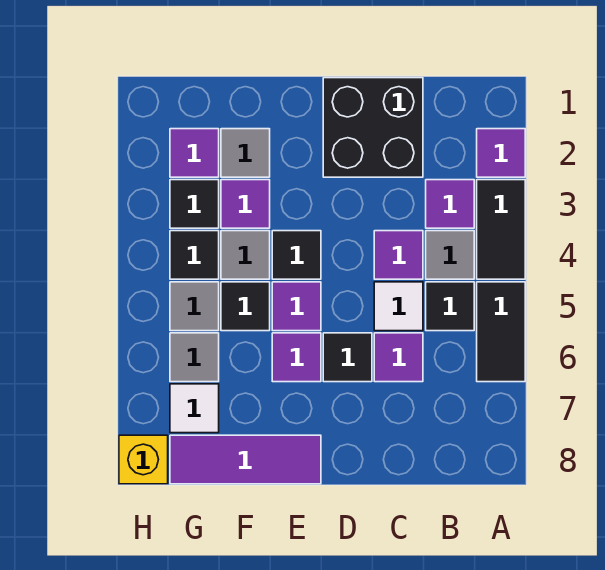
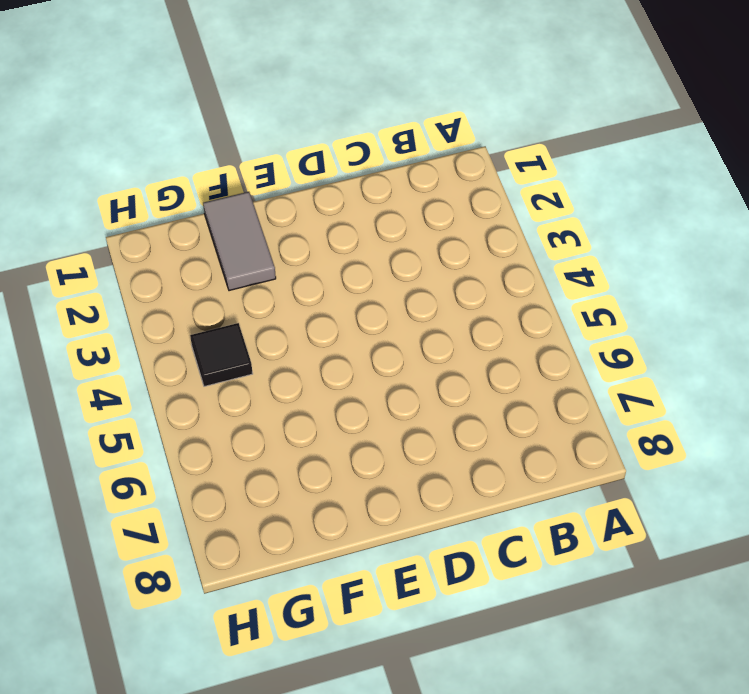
grey tile F1:F2 level 1 -> grey tile F2 level 1
none -> purple tile A2 level 1
none -> black tile A3:A4 level 1
none -> black tile A5:A6 level 1

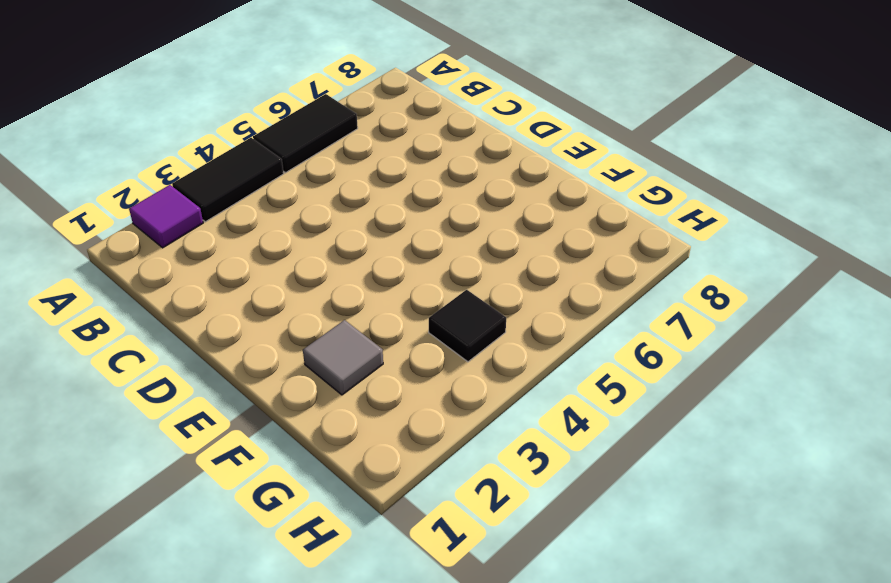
none -> purple tile B3 level 1
none -> grey tile B4 level 1
none -> black tile B5 level 1

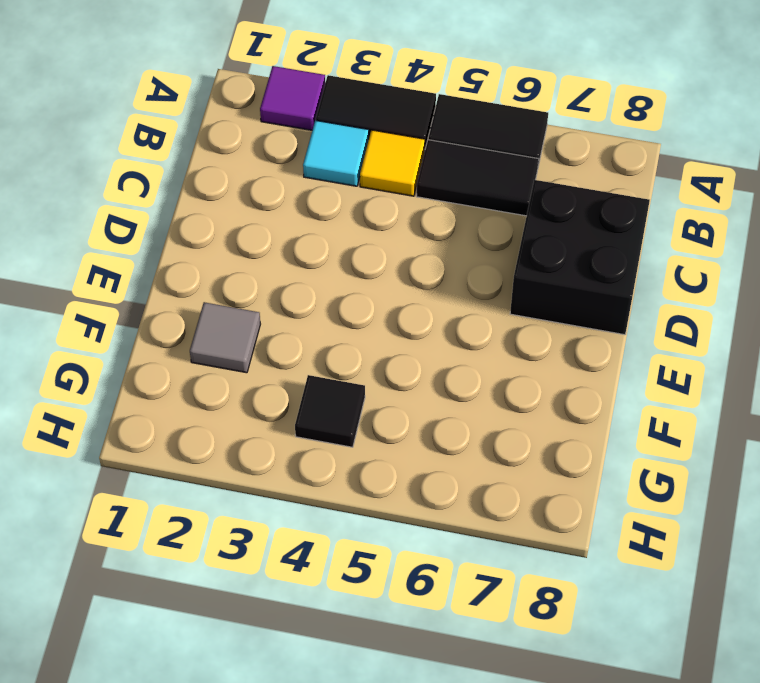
cyan tile B3 level 1 -> purple tile B3 level 1
yellow tile B4 level 1 -> grey tile B4 level 1
black tile B5:B6 level 1 -> black tile B5 level 1
black brick C7:D8 level 1 -> black brick C1:D2 level 1
none -> purple tile C4 level 1
none -> white tile C5 level 1
none -> purple tile C6 level 1

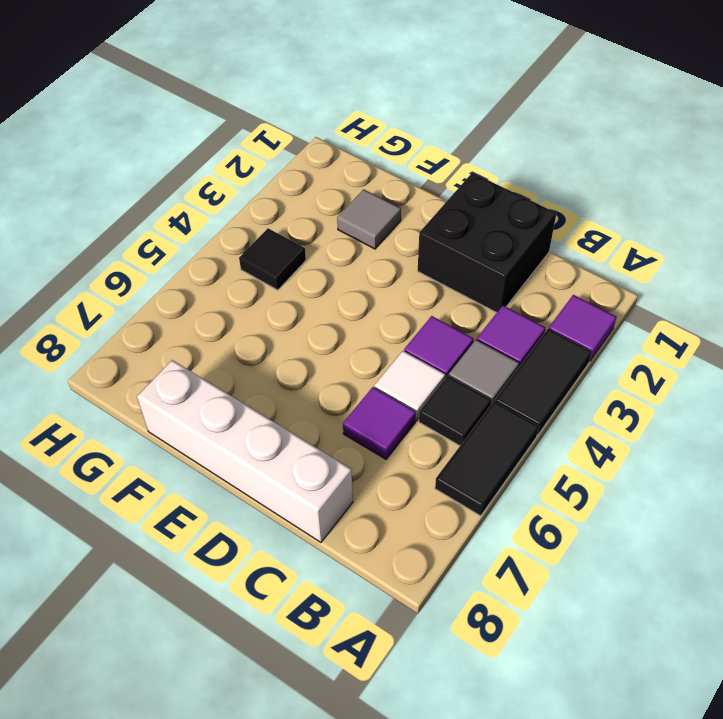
white brick C8:F8 level 1 -> purple tile E8:G8 level 1
none -> black tile D6 level 1
none -> black tile E4 level 1
none -> purple tile E5 level 1

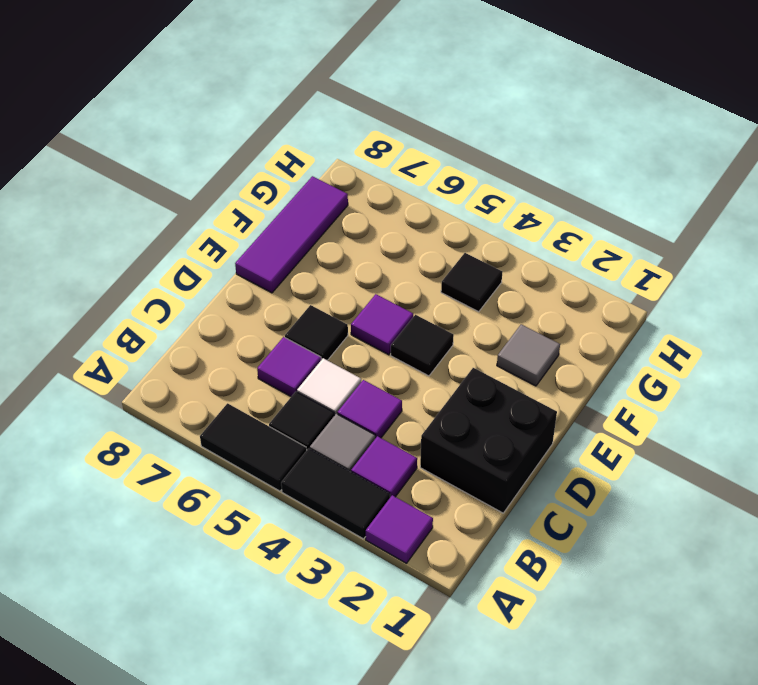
none -> purple tile E6 level 1
none -> purple tile F3 level 1
none -> grey tile F4 level 1

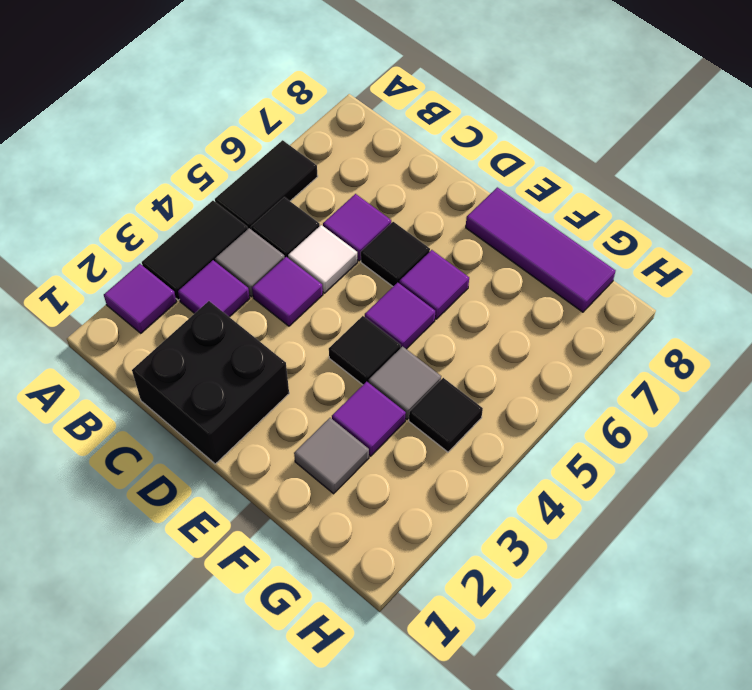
none -> black tile F5 level 1
none -> purple tile G2 level 1
none -> black tile G3 level 1

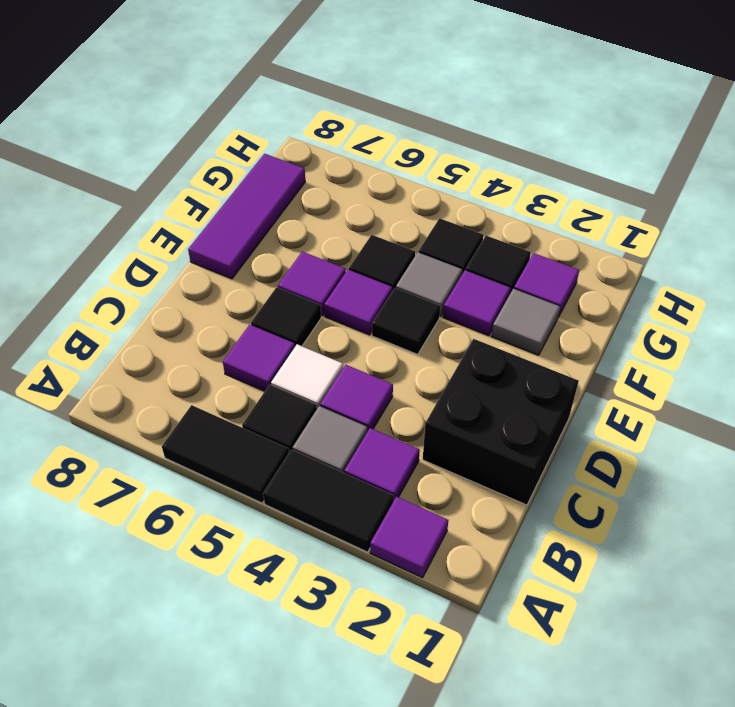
none -> grey tile G5 level 1
none -> grey tile G6 level 1
none -> white tile G7 level 1

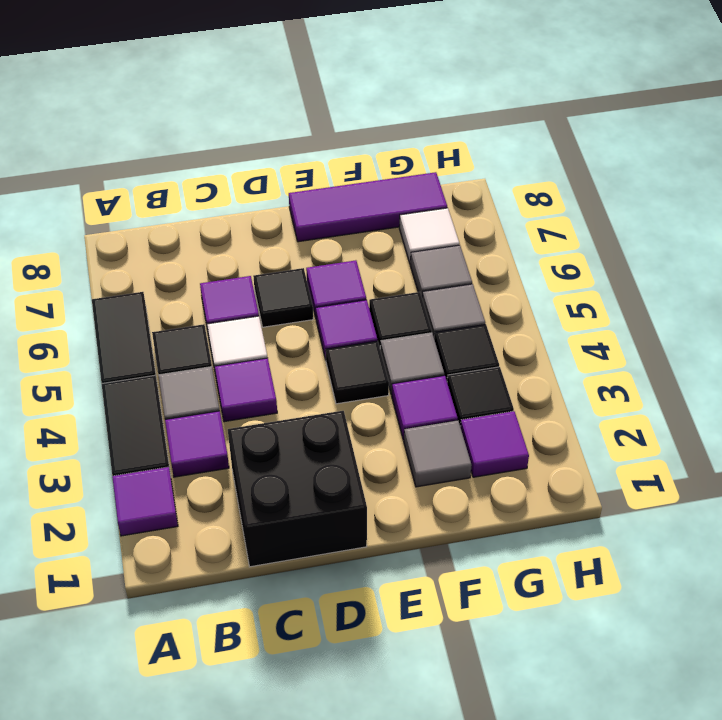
none -> yellow brick H8 level 1

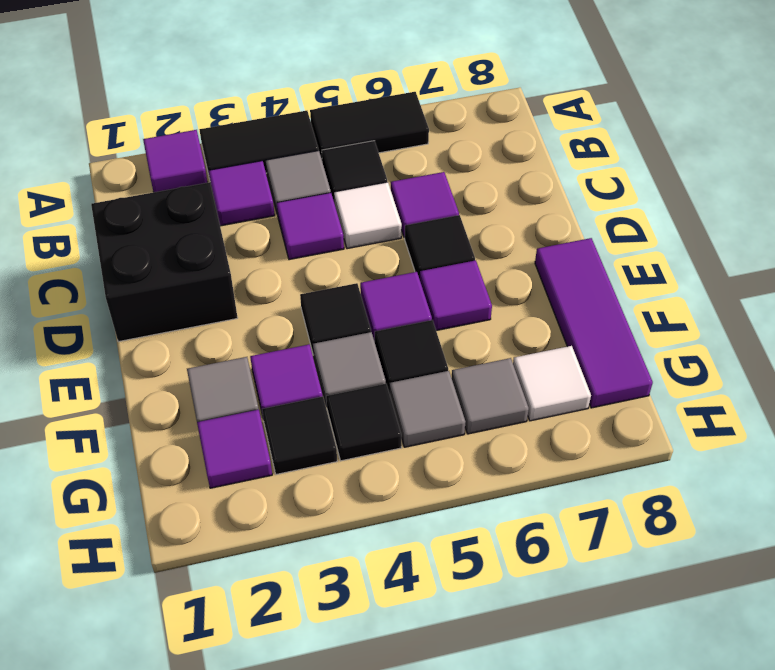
none -> yellow brick H8 level 1

